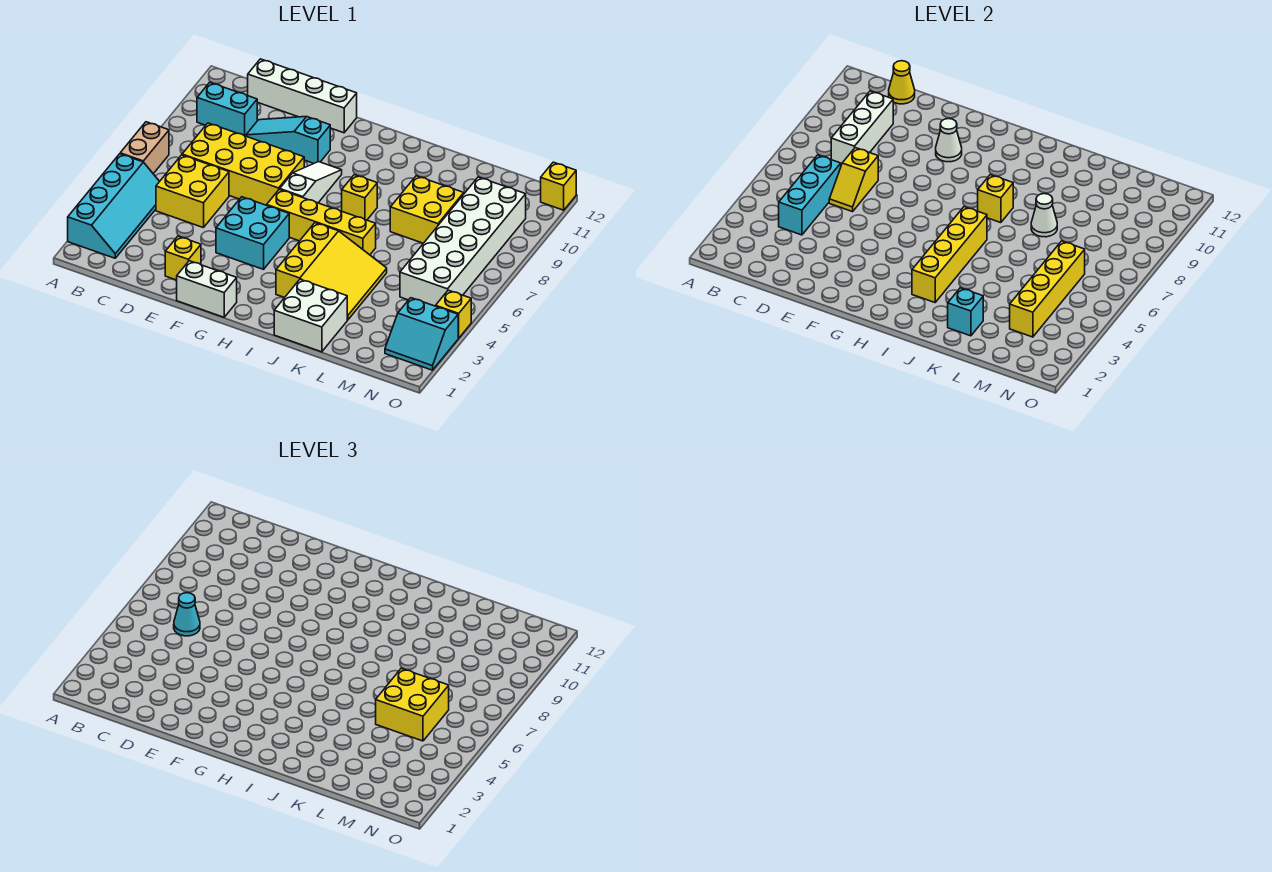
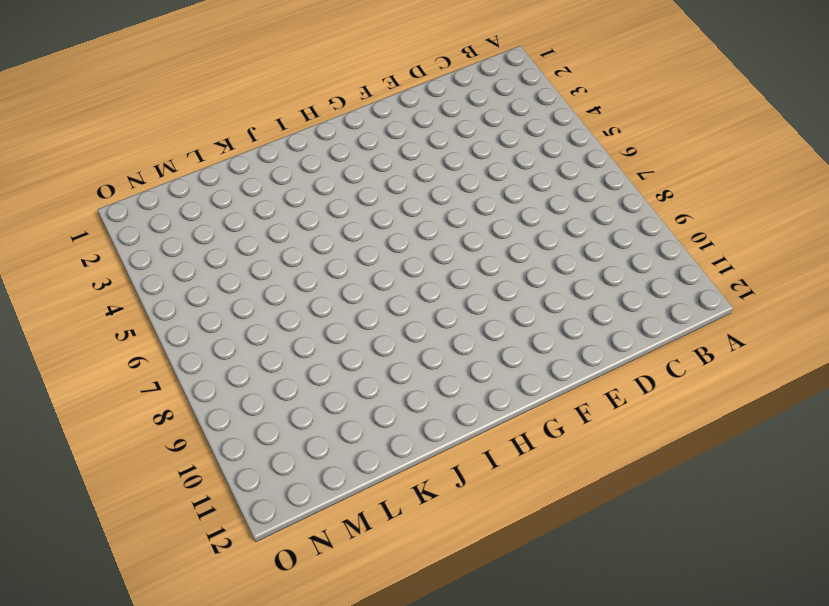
none -> cyan slope A2:B5 level 1 top A
none -> tan brick A6:A7 level 1
none -> cyan brick B10:C10 level 1
none -> yellow brick C5:D6 level 1

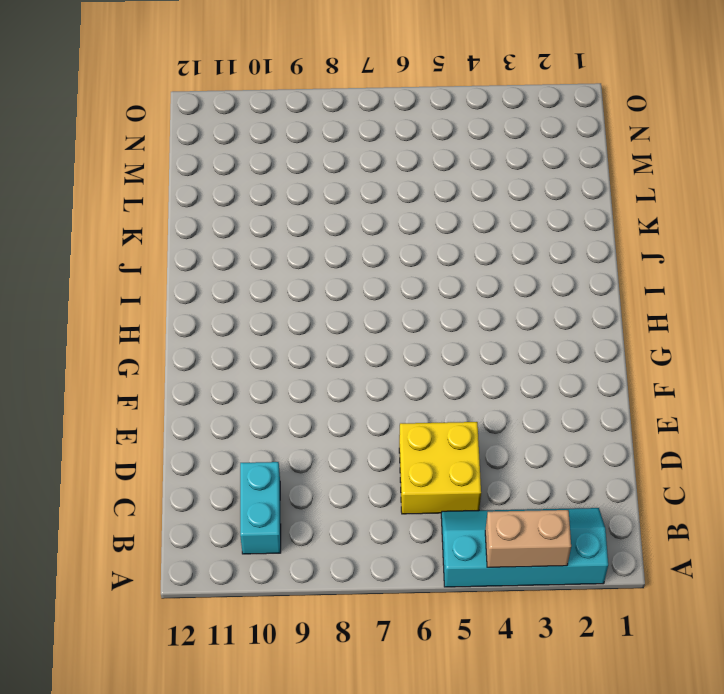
tan brick A3:A4 level 2 -> tan brick A6:A7 level 1
none -> yellow brick C7:F8 level 1
none -> white brick C12:F12 level 1
none -> cyan slope D10:F10 level 1 top F
none -> yellow brick E2 level 1

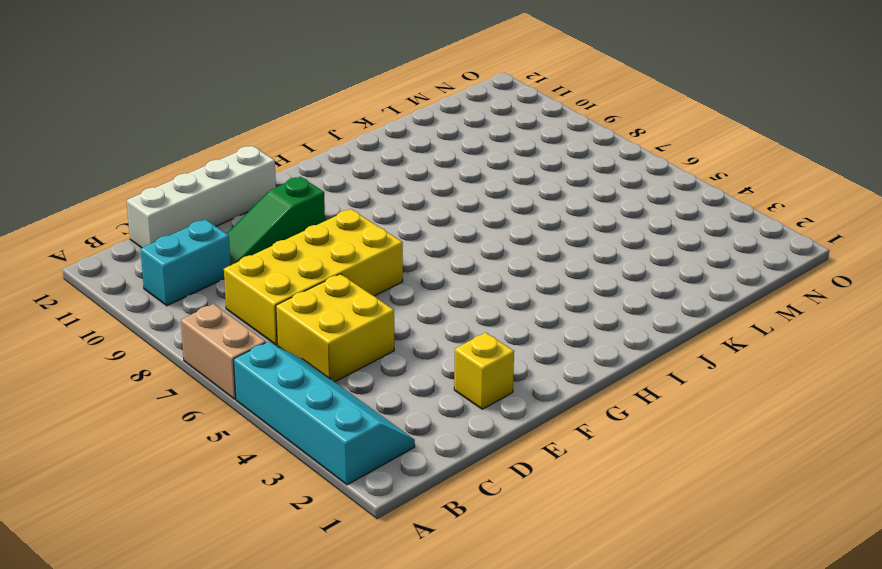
green slope D10:F10 level 1 top F -> cyan slope D10:F10 level 1 top F
none -> white brick F1:G1 level 1
none -> cyan brick F4:G5 level 1
none -> yellow brick G6:J6 level 1
none -> white slope G7:G9 level 1 top 7

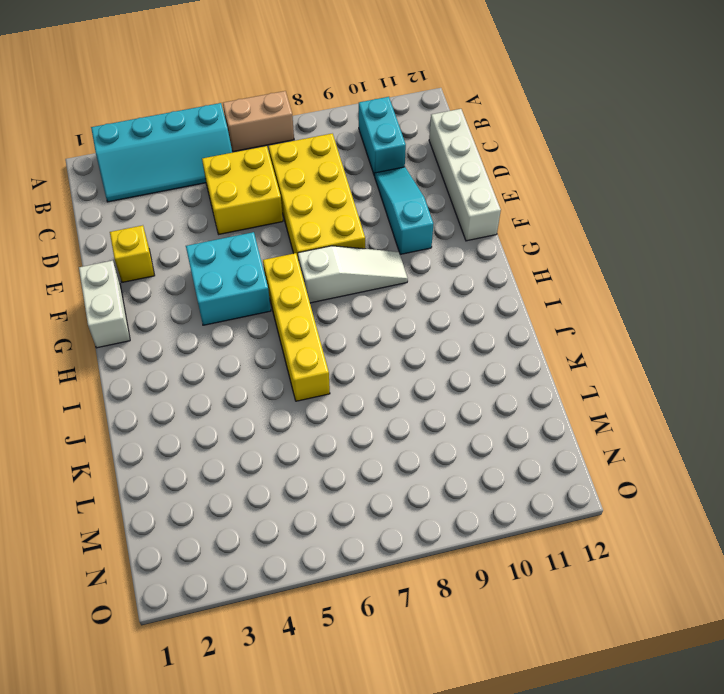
none -> yellow slope I3:K5 level 1 top I
none -> yellow brick I8 level 1
none -> white brick J1:K2 level 1
none -> yellow brick K8:L9 level 1

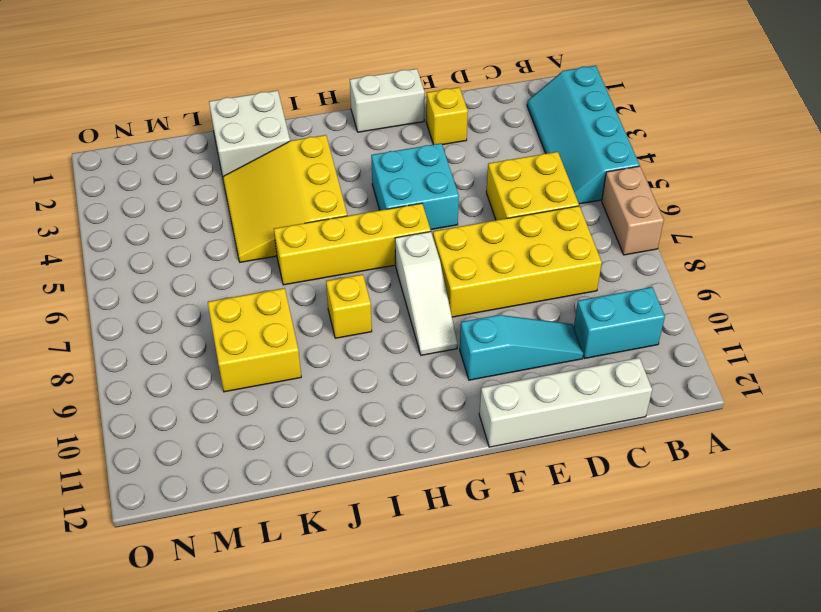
none -> white brick M5:N10 level 1
none -> cyan slope N2:O3 level 1 top 3
none -> yellow brick O4 level 1
none -> yellow brick O12 level 1

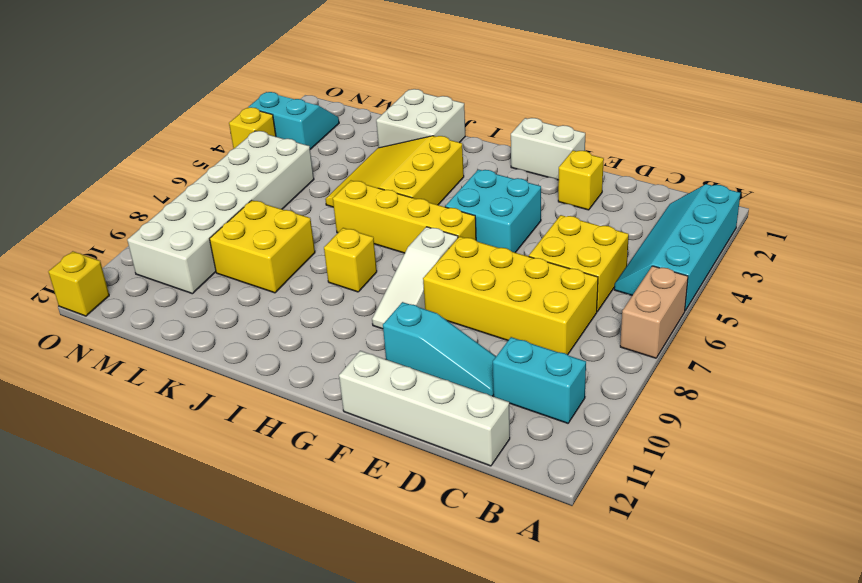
none -> cyan brick C4:C6 level 2
none -> white brick C8:C10 level 2
none -> yellow cone C12 level 2
none -> yellow slope D6:D7 level 2 top 7

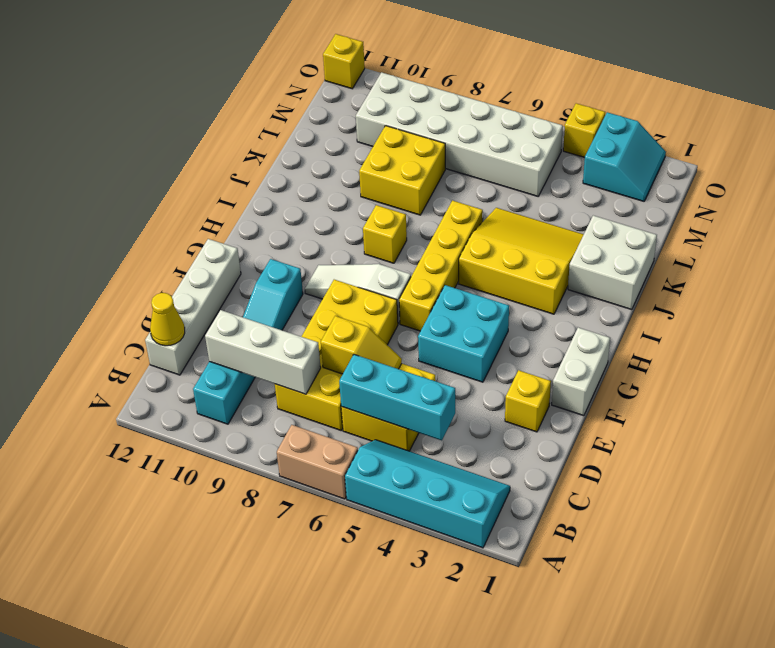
none -> white cone F10 level 2
none -> yellow brick I3:I6 level 2
none -> yellow brick I8 level 2
none -> cyan brick K2 level 2

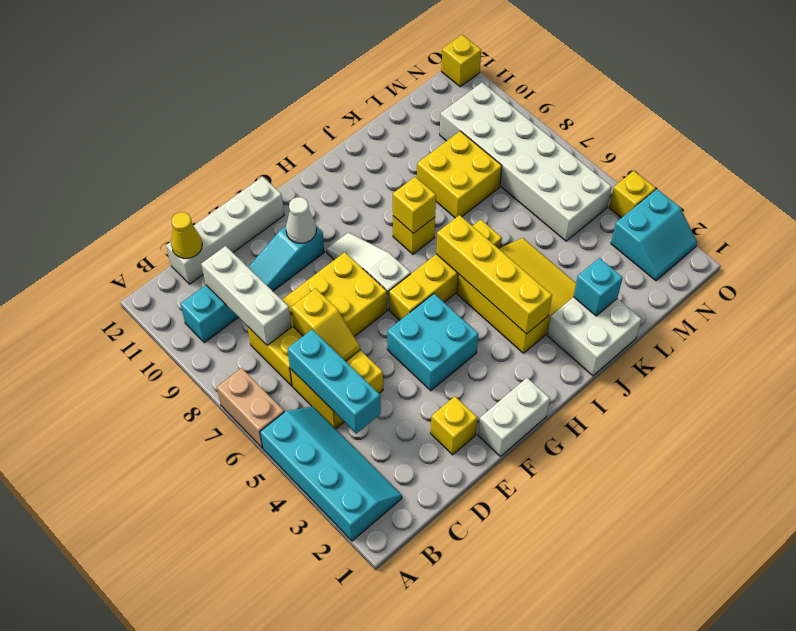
none -> white cone K8 level 2
none -> yellow brick M3:M6 level 2
none -> cyan cone C6 level 3
none -> yellow brick L5:M6 level 3

